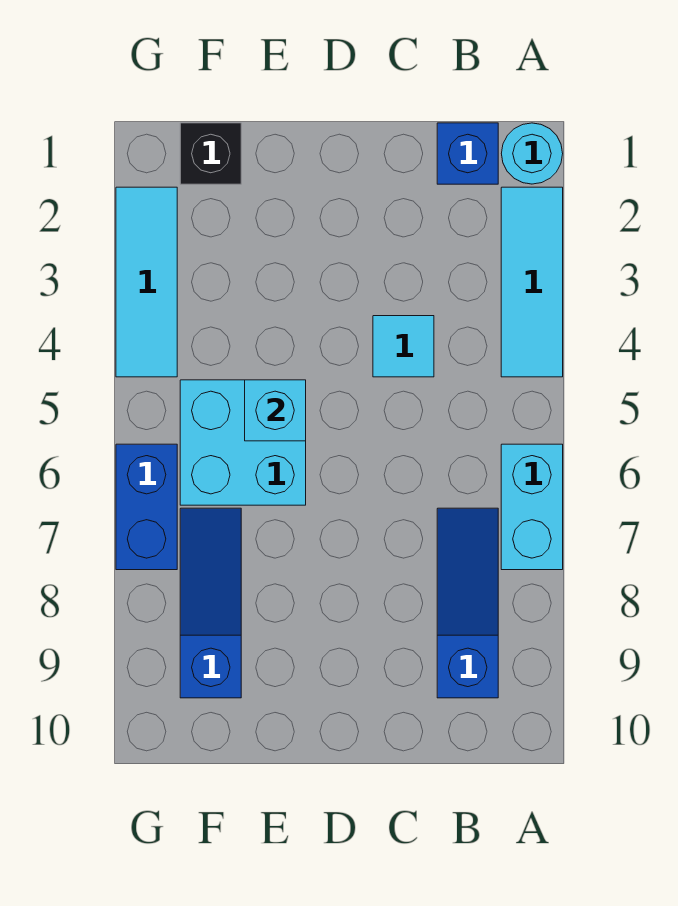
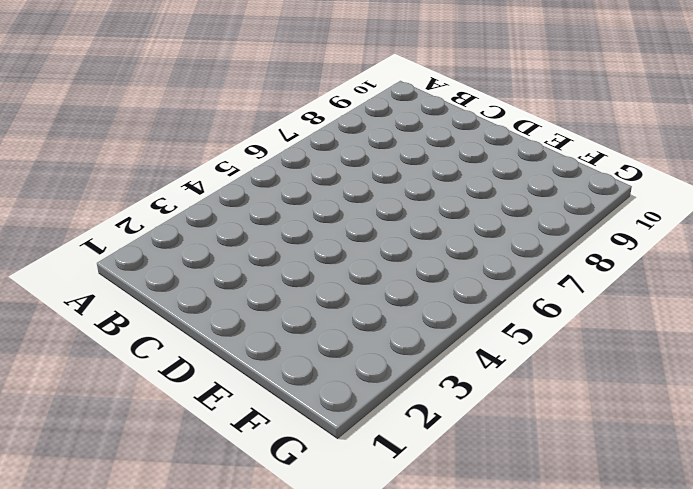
none -> cyan round brick A1 level 1
none -> cyan tile A2:A4 level 1
none -> cyan brick A6:A7 level 1

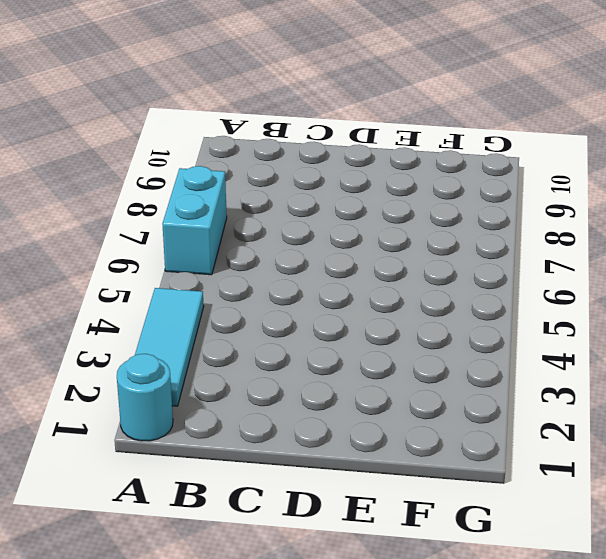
none -> blue brick B1 level 1
none -> blue slope B7:B9 level 1 top 9
none -> cyan tile C4 level 1

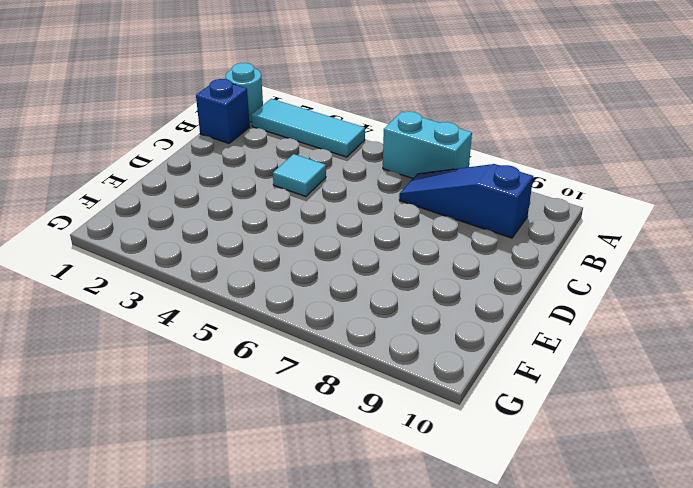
none -> cyan brick E5:F6 level 1
none -> black brick F1 level 1
none -> blue slope F7:F9 level 1 top 9

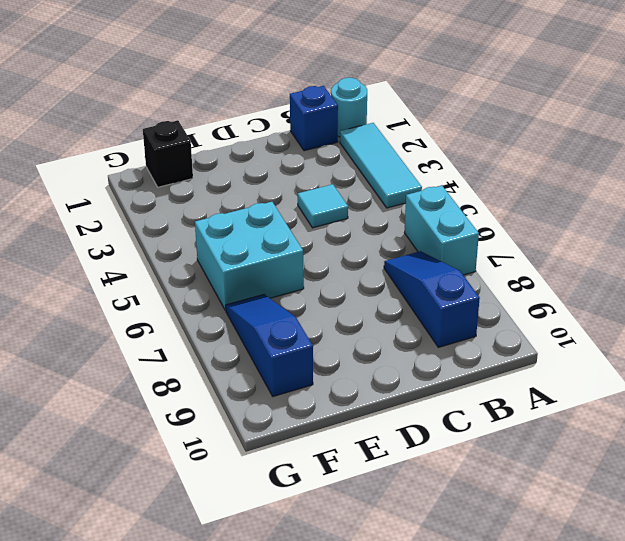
none -> cyan tile G2:G4 level 1
none -> blue brick G6:G7 level 1
none -> cyan brick E5 level 2

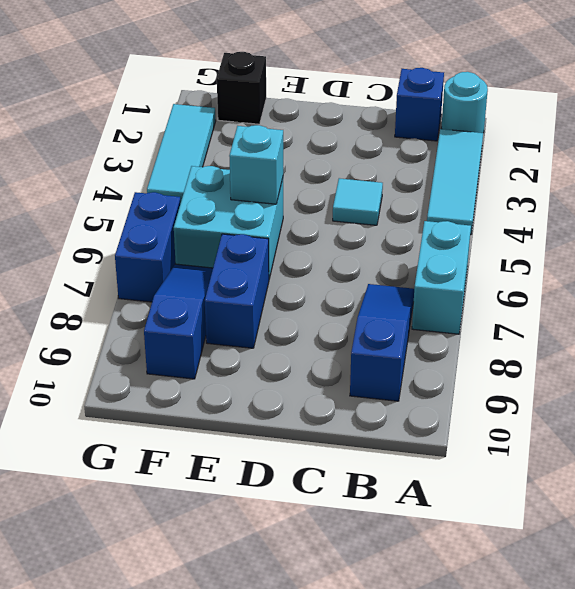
blue brick E7:E8 level 1 -> none

